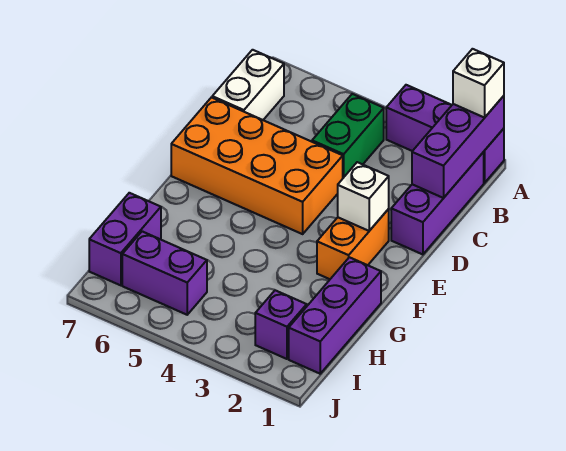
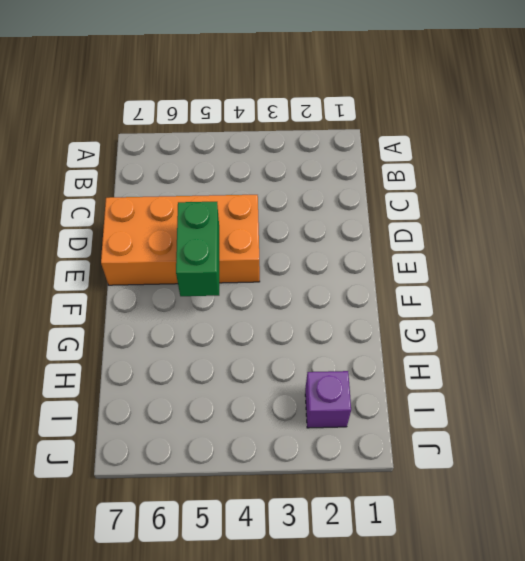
green brick E5:F5 level 2 -> green brick B4:C4 level 1
none -> purple brick A1:A3 level 1
none -> purple brick B1:D1 level 1
none -> white brick B7:C7 level 1

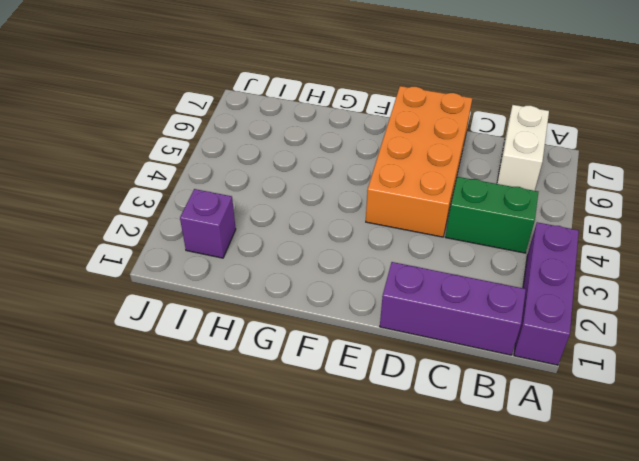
white brick B6:B7 level 1 -> white brick B7:C7 level 1
none -> orange brick E2:F2 level 1
none -> purple brick G1:I1 level 1
none -> purple brick H7:I7 level 1

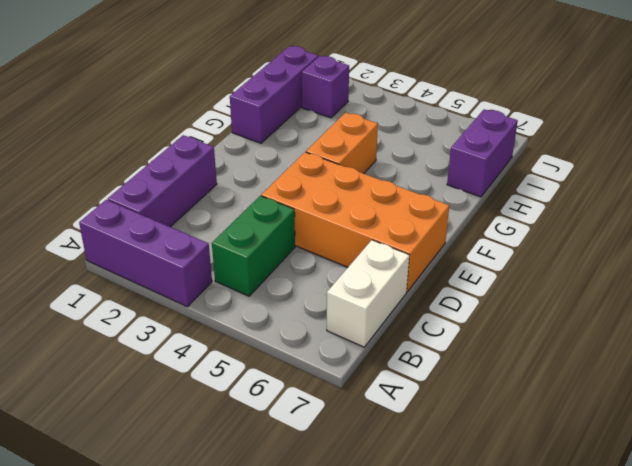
orange brick F4:G4 level 1 -> orange brick E2:F2 level 1
none -> purple brick I5:I6 level 1
none -> purple brick A1:C1 level 2
none -> white brick E2 level 2

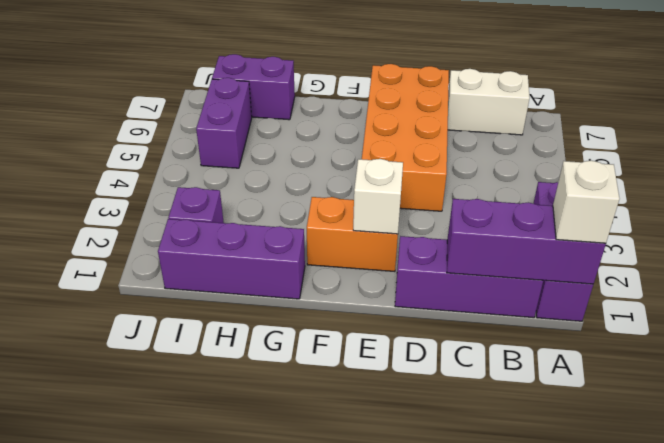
none -> green brick B4:C4 level 1

